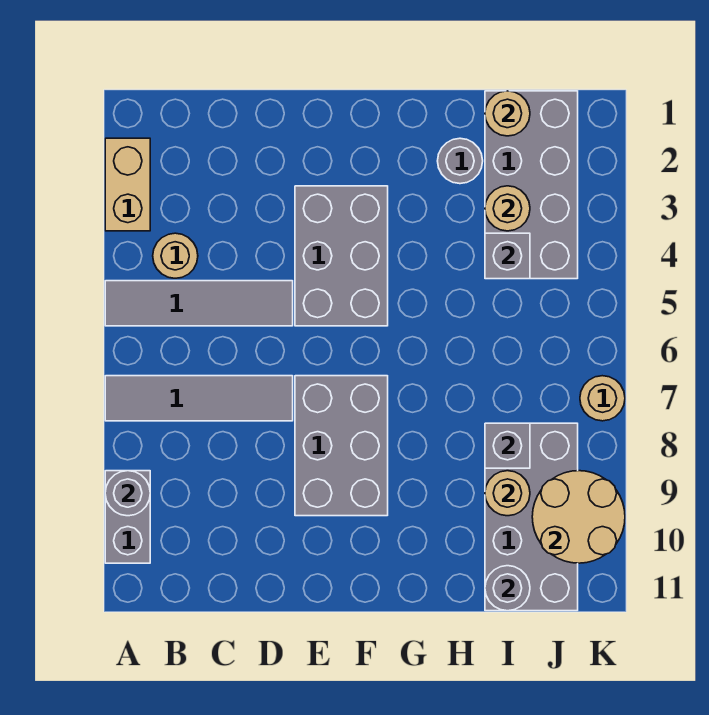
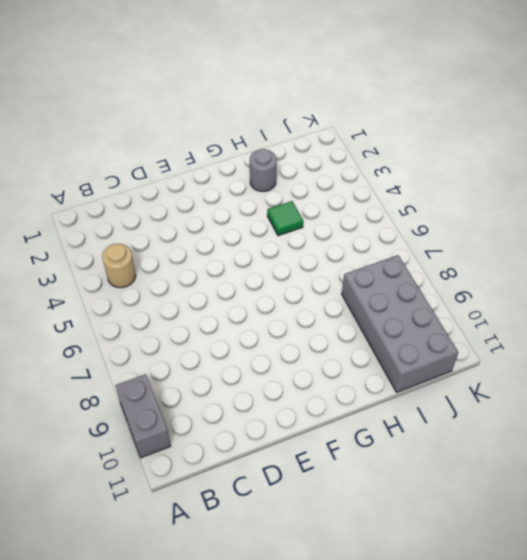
green tile H4 level 1 -> none
none -> tan brick A2:A3 level 1
none -> grey tile A5:D5 level 1
none -> grey tile A7:D7 level 1

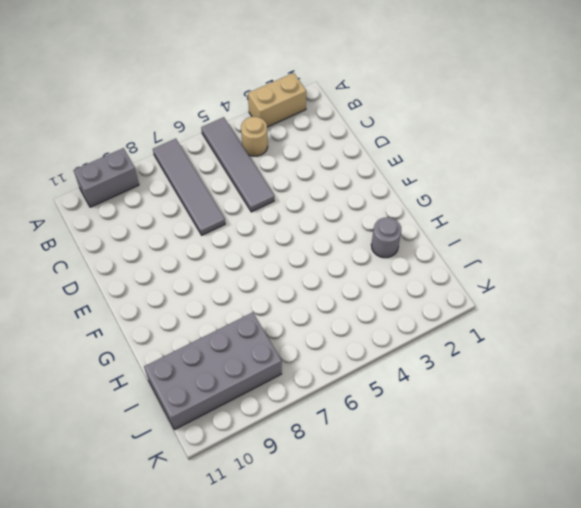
none -> grey brick E3:F5 level 1
none -> grey brick E7:F9 level 1
none -> grey brick I1:J4 level 1

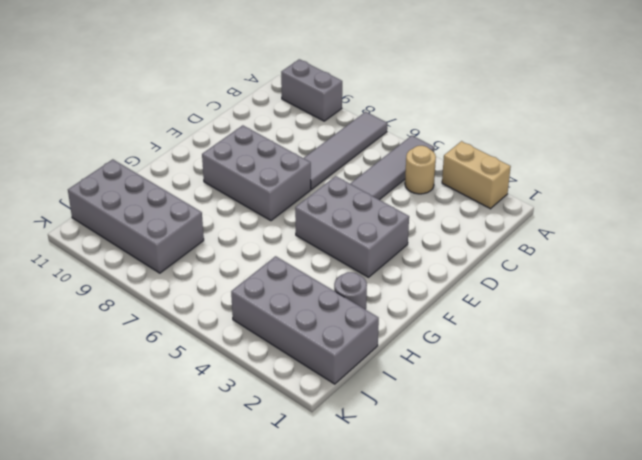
none -> tan round brick K7 level 1
none -> grey round brick A9 level 2
none -> tan round brick I1 level 2

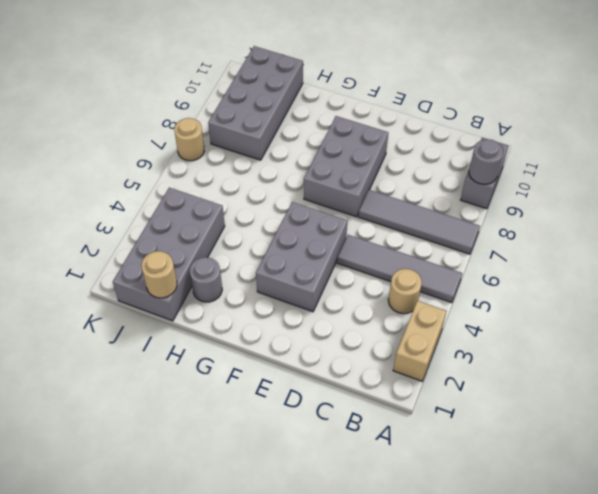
none -> tan round brick I3 level 2
none -> grey brick I4 level 2
none -> grey brick I8 level 2

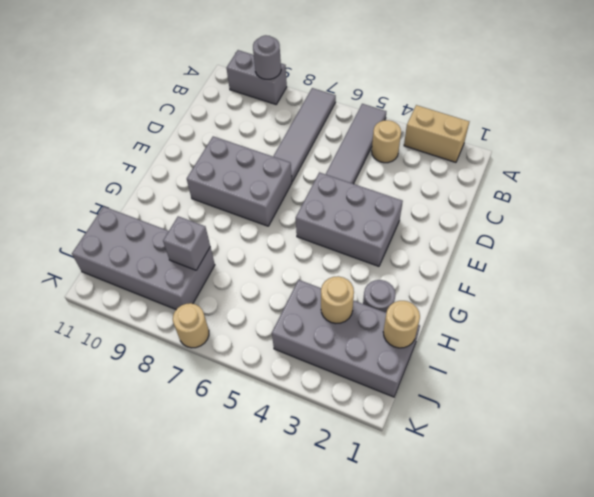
none -> grey brick I4 level 2
none -> tan round brick I9 level 2
none -> grey round brick I11 level 2

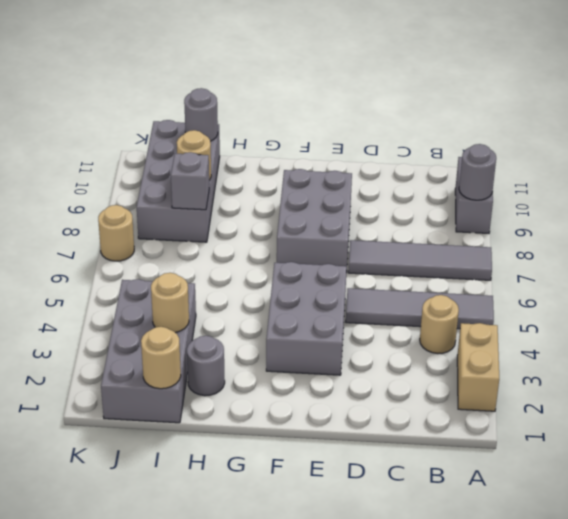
none -> grey brick I4 level 2
none -> tan round brick J9:K10 level 2

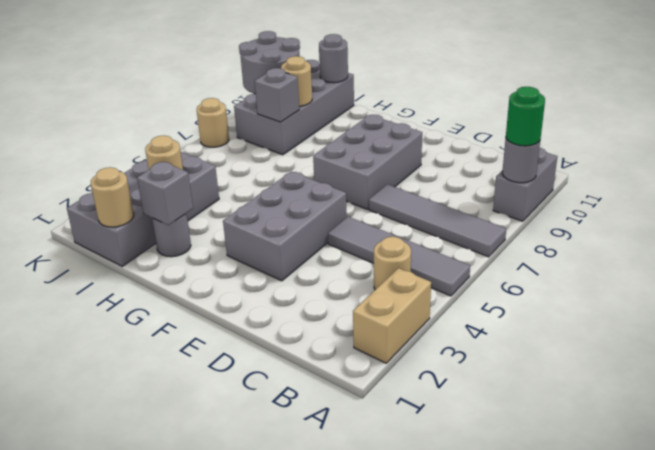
green round brick A9 level 3 -> none
grey brick H2 level 2 -> grey brick I4 level 2
grey round brick J9:K10 level 2 -> tan round brick J9:K10 level 2

